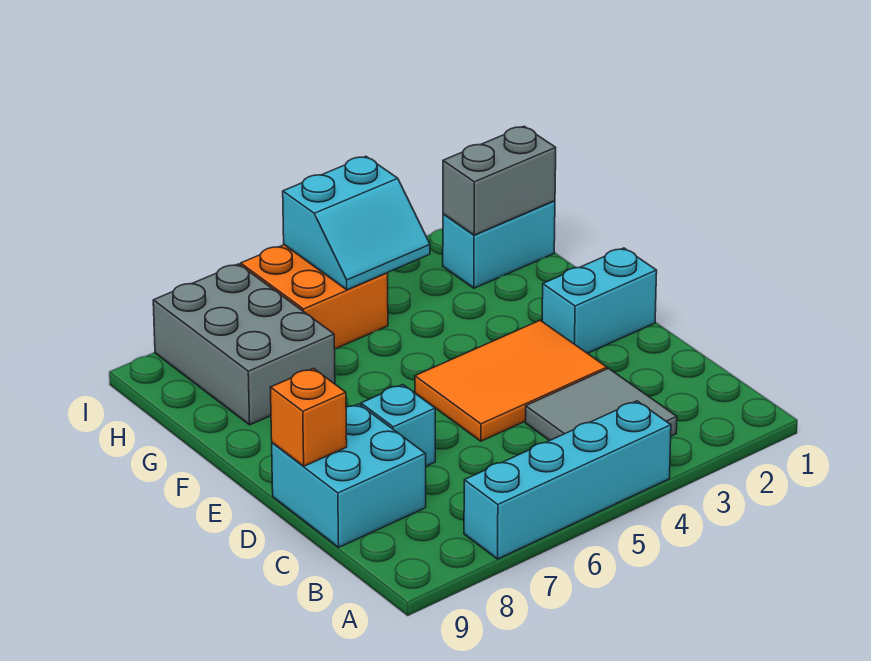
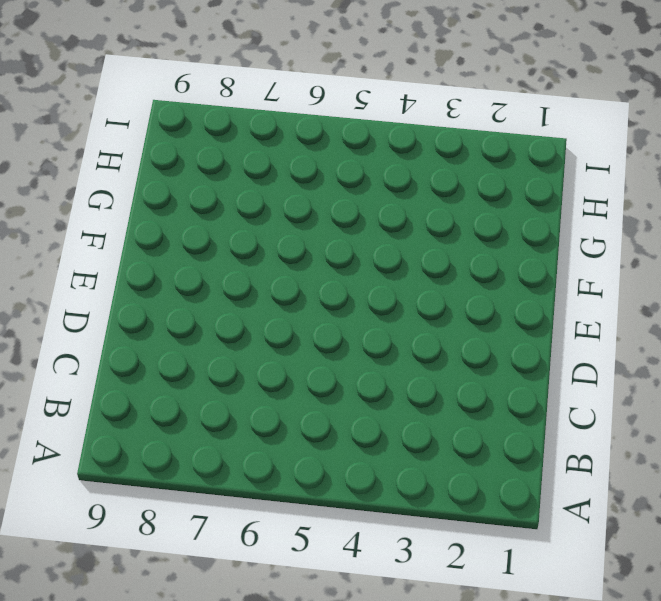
none -> cyan brick A4:A7 level 1
none -> grey tile B3:C4 level 1
none -> cyan brick C8:D9 level 1

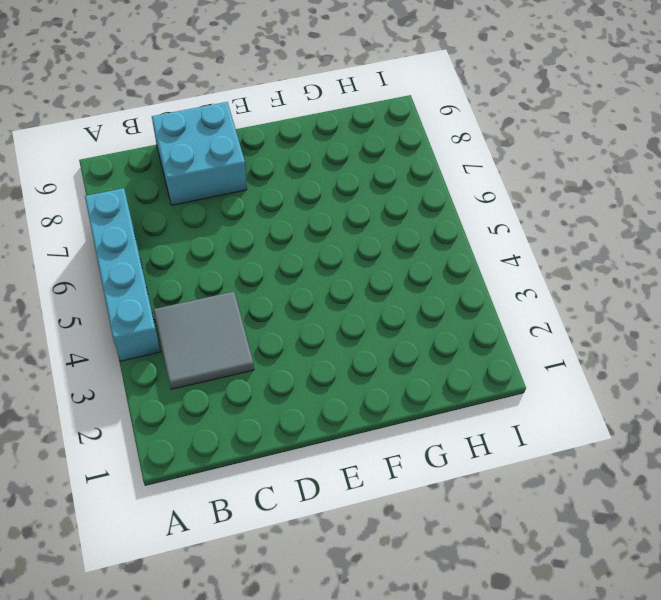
none -> orange tile D3:E5 level 1
none -> cyan brick D7 level 1
none -> cyan brick E1:E2 level 1

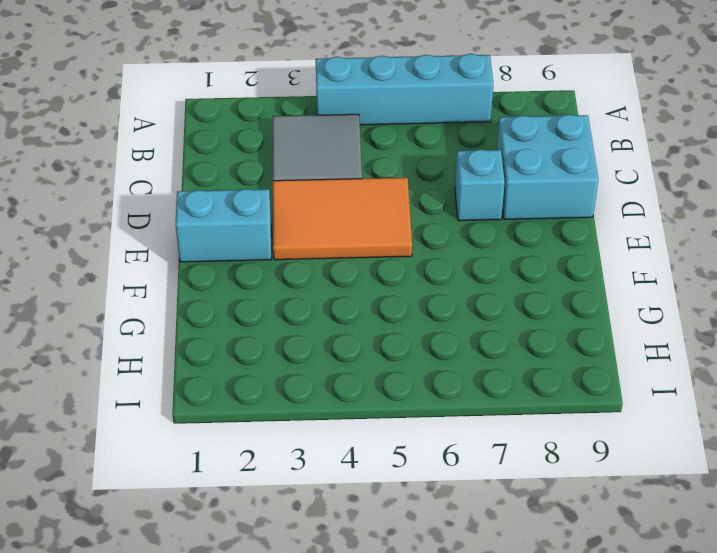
none -> grey brick G7:I8 level 1
none -> cyan brick H1:H2 level 1
none -> orange brick H5:I6 level 1

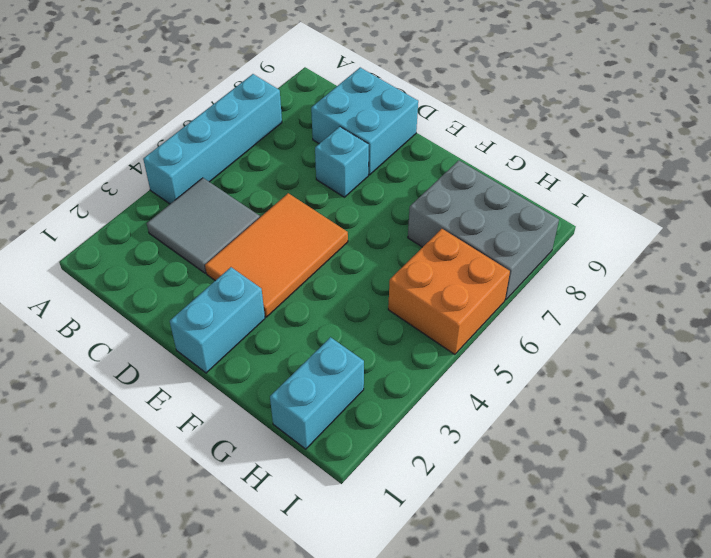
none -> orange brick D9 level 2
none -> grey brick H1:H2 level 2
none -> cyan slope H4:I5 level 2 top I

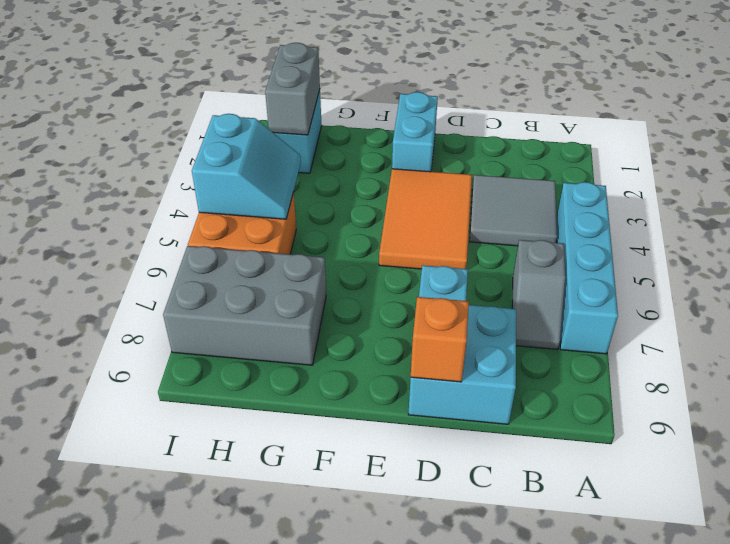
grey slope B6:B7 level 1 top 6 -> none

